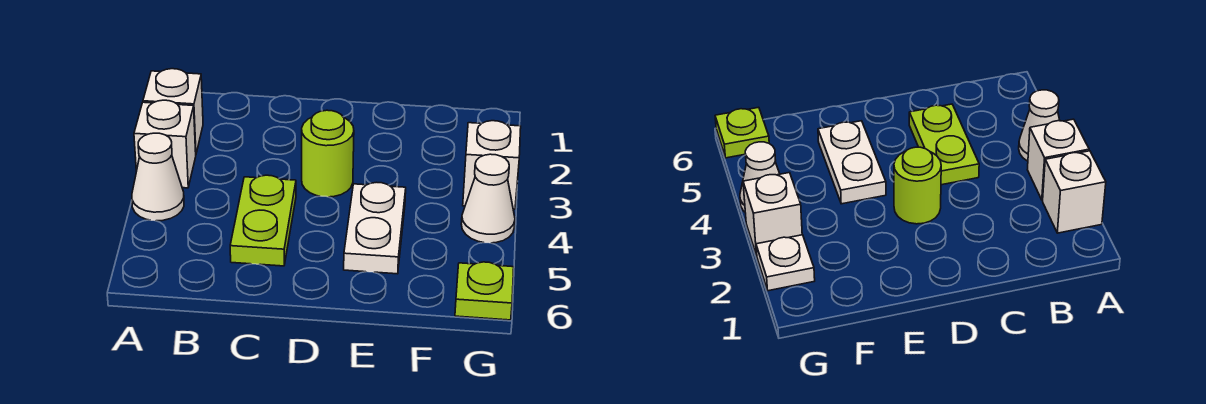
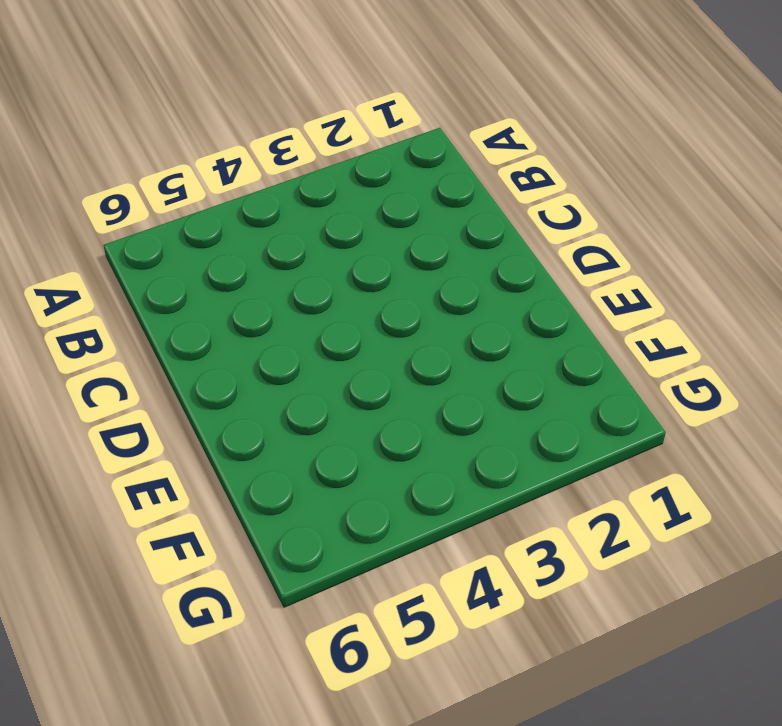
none -> white brick A2 level 1
none -> white brick A3 level 1

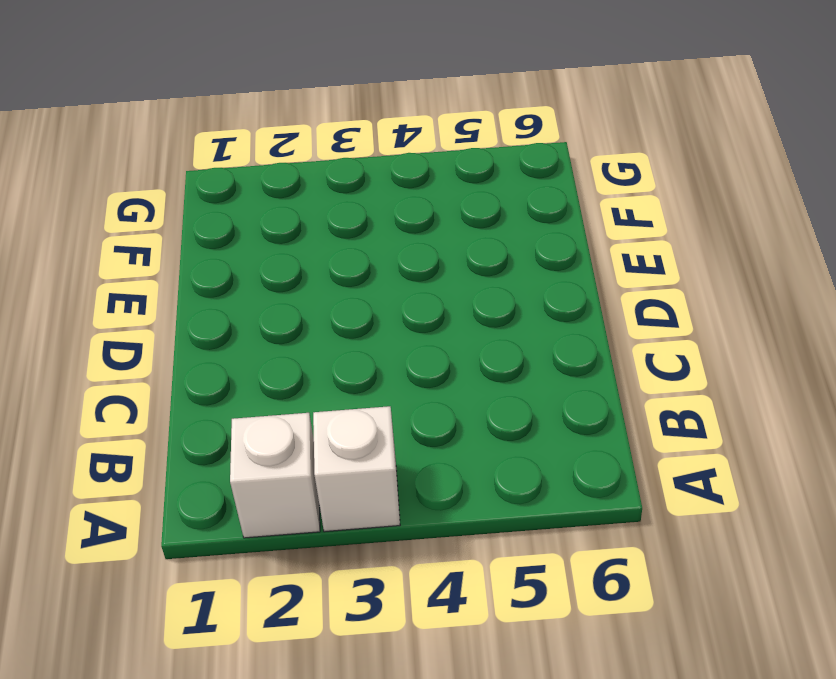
none -> white cone A4 level 1
none -> lime plate C4:C5 level 1

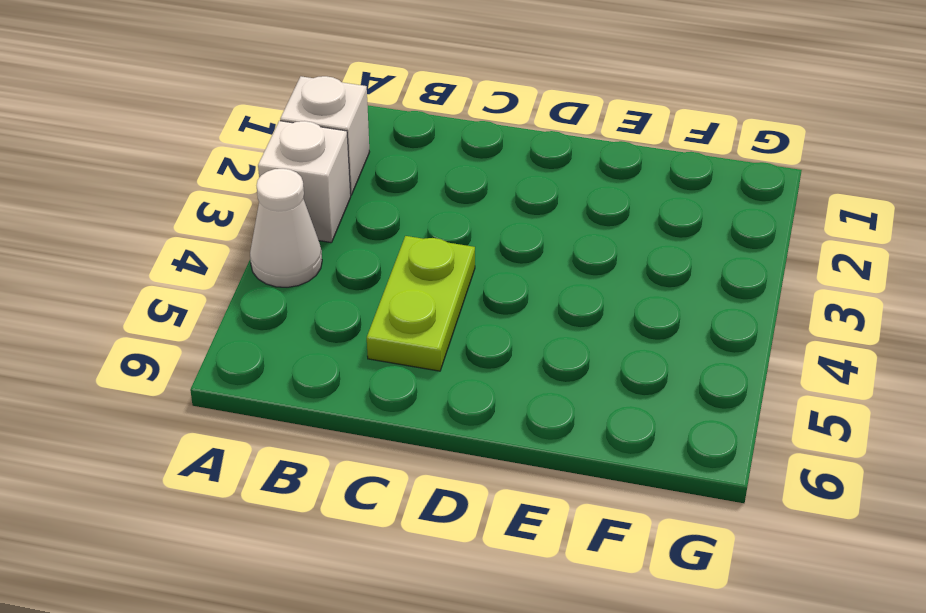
none -> lime round brick D3 level 1
none -> white plate E4:E5 level 1

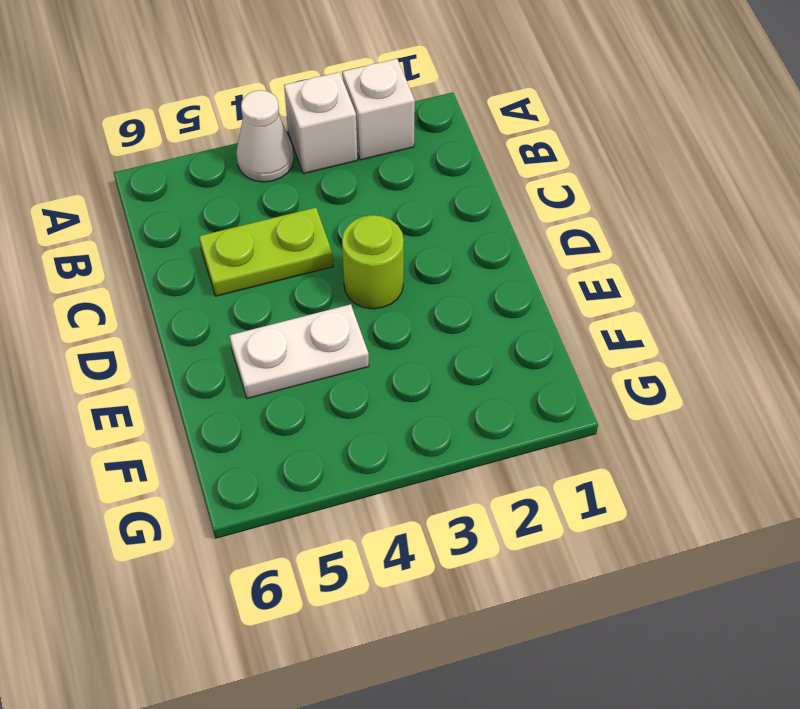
none -> white plate G2 level 1
none -> white brick G3 level 1

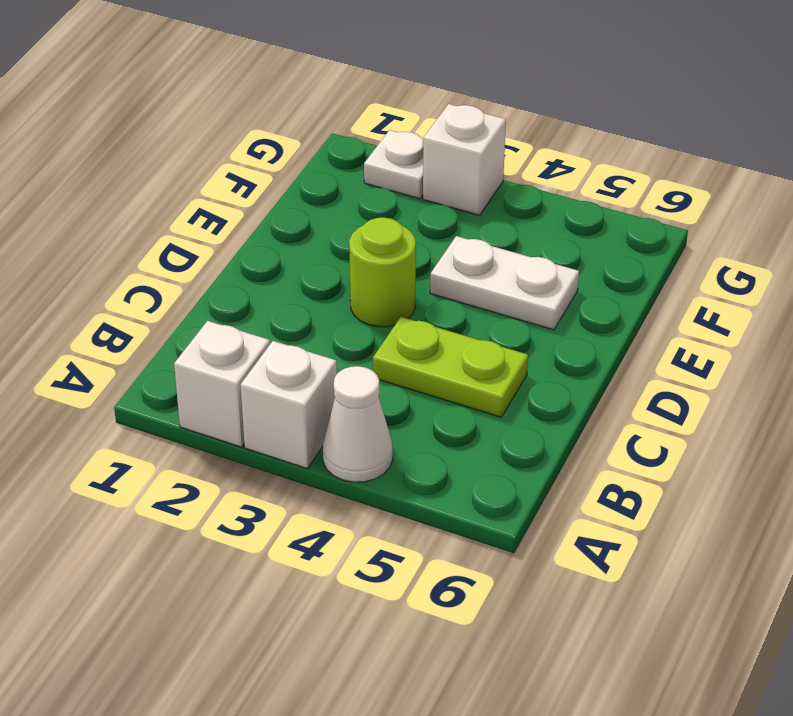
none -> white cone G4 level 1
none -> lime plate G6 level 1

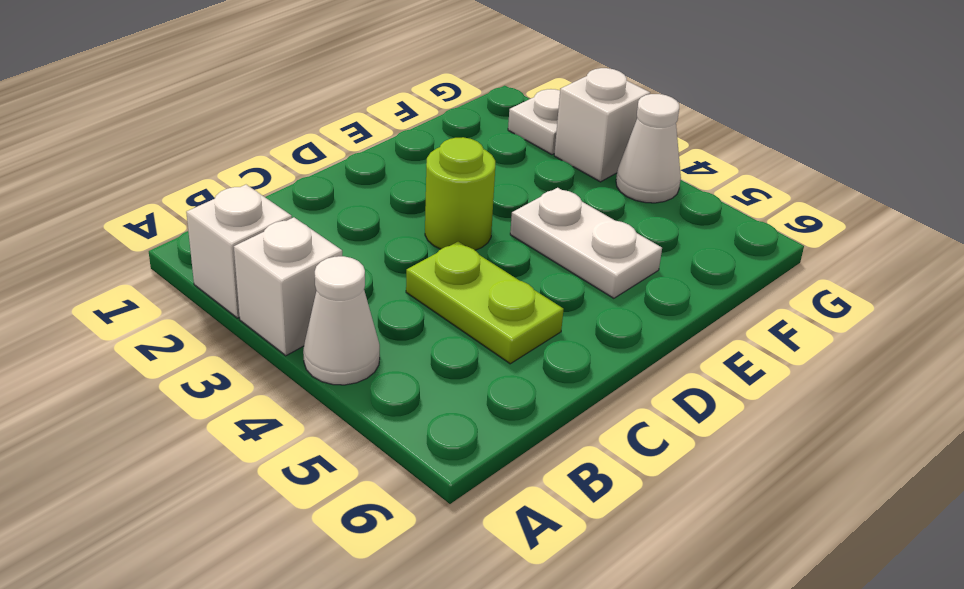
none -> lime plate G6 level 1

